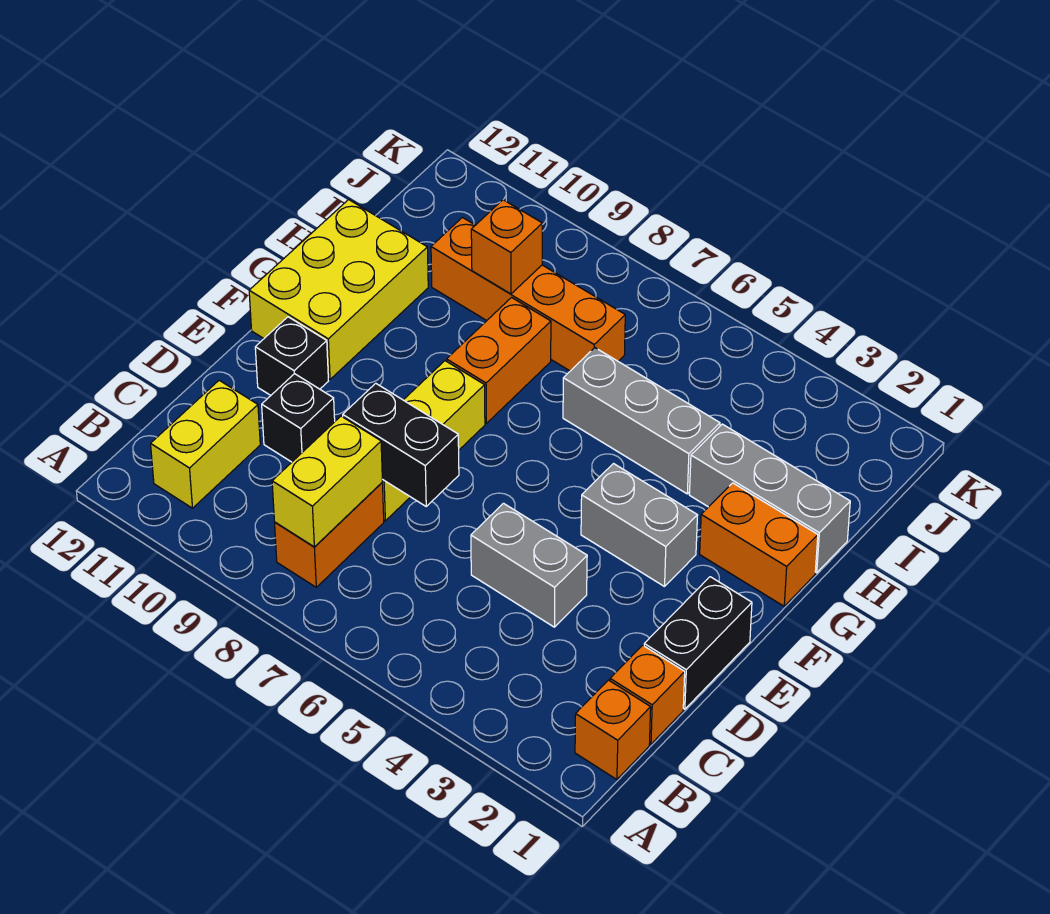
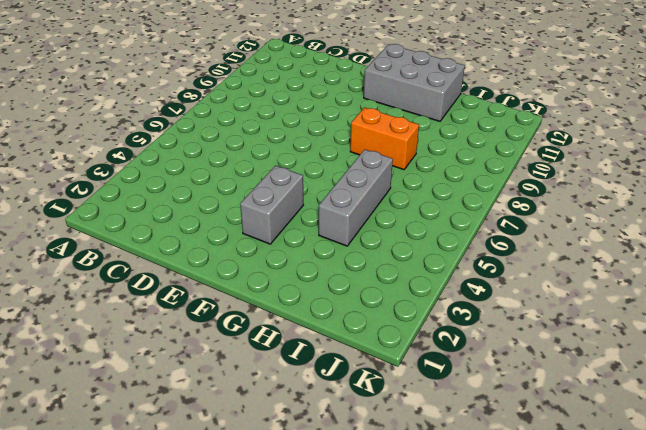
grey brick F11:H12 level 1 -> yellow brick F11:H12 level 1
none -> orange brick B1 level 1
none -> orange brick B8:C8 level 1
none -> yellow brick B11:C11 level 1

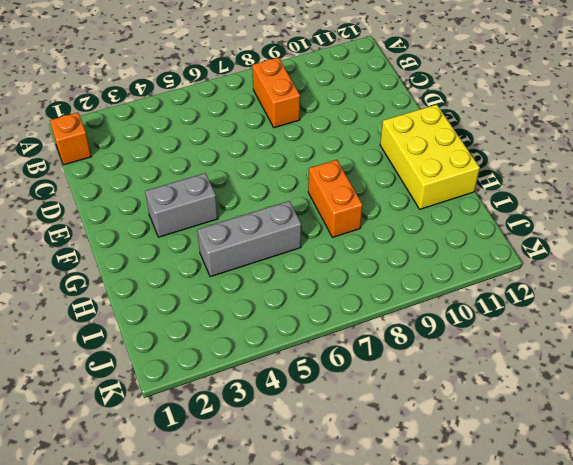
none -> yellow brick B11:C11 level 1
none -> orange brick C1 level 1
none -> black brick D1:E1 level 1

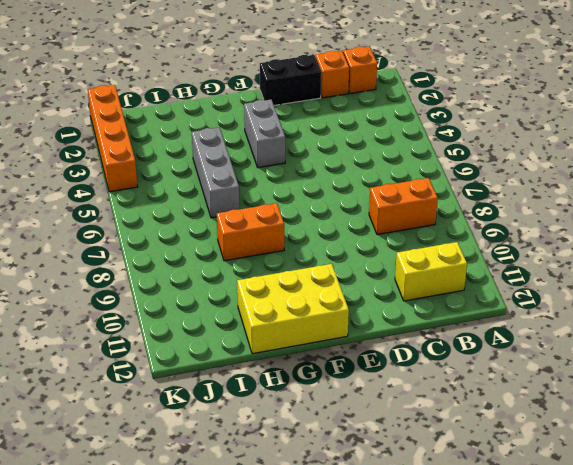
orange brick K1:K4 level 1 -> orange brick I7:I10 level 1
none -> grey brick D4:D5 level 1
none -> yellow brick D8:F8 level 1
none -> black brick D10 level 1

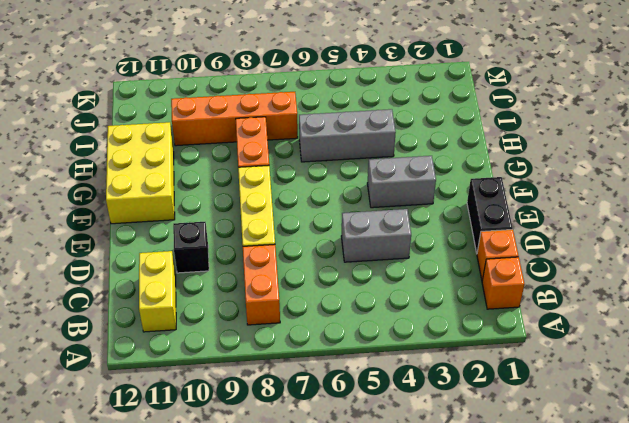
none -> black brick E11 level 1
none -> orange brick G1:G2 level 1
none -> grey brick H1:H3 level 1

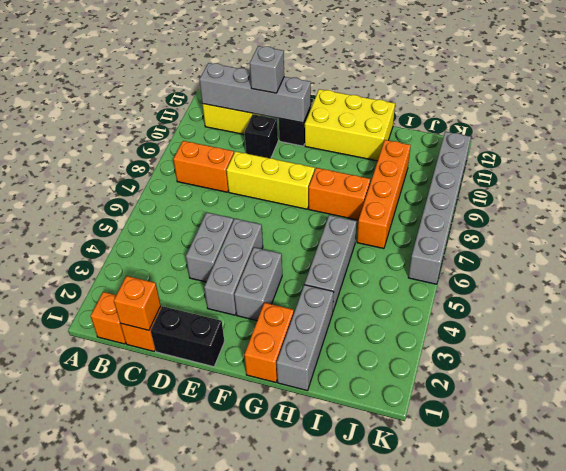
grey brick B11:E11 level 2 -> none
orange brick C1 level 2 -> orange brick I9 level 2
grey brick D11 level 3 -> none
grey brick E3:E5 level 1 -> none
grey brick K6:K11 level 1 -> none
none -> yellow brick B8:C8 level 2
none -> black brick D7:D8 level 2

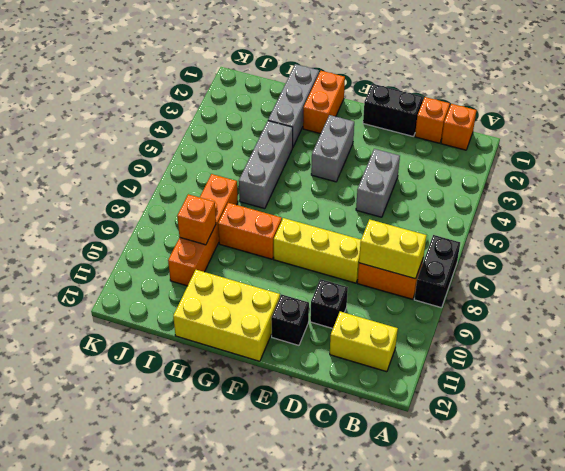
black brick A7:A8 level 1 -> black brick D7:D8 level 2

